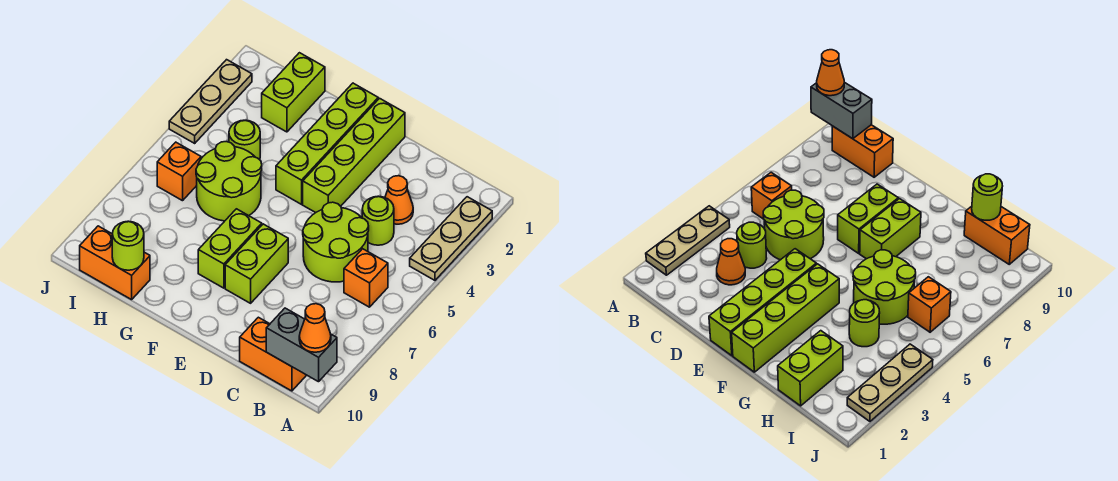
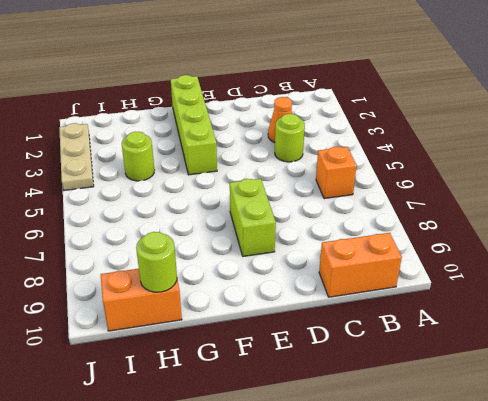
none -> tan plate A2:A4 level 1
none -> lime round brick C5:D6 level 1
none -> lime brick E1:E4 level 1

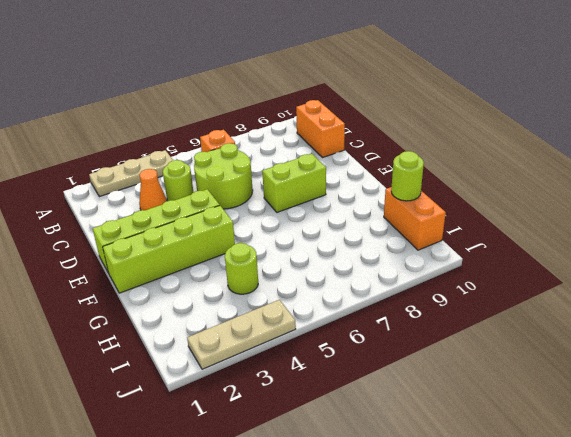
none -> lime brick F7:F8 level 1
none -> lime round brick G5:H6 level 1
none -> lime brick H1:H2 level 1

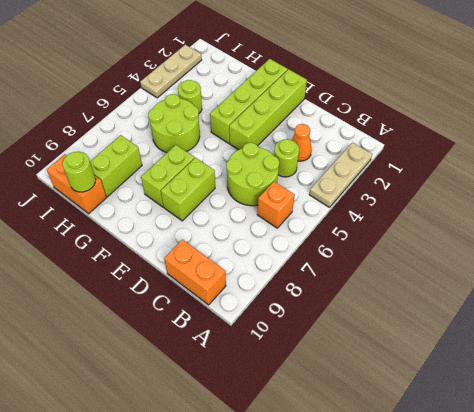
lime brick H8:H9 level 1 -> lime brick H1:H2 level 1
none -> orange brick I6 level 1
none -> grey brick A10:B10 level 2
none -> orange cone A10 level 3

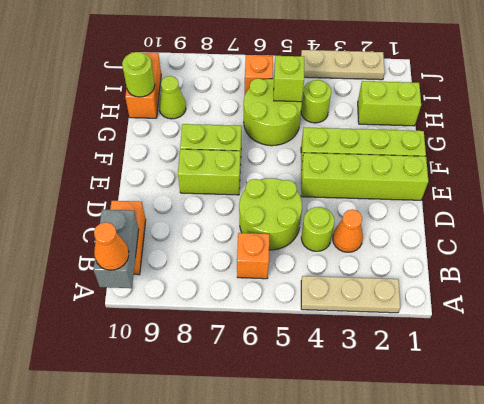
lime brick H5 level 2 -> none
lime cone H9 level 1 -> none

